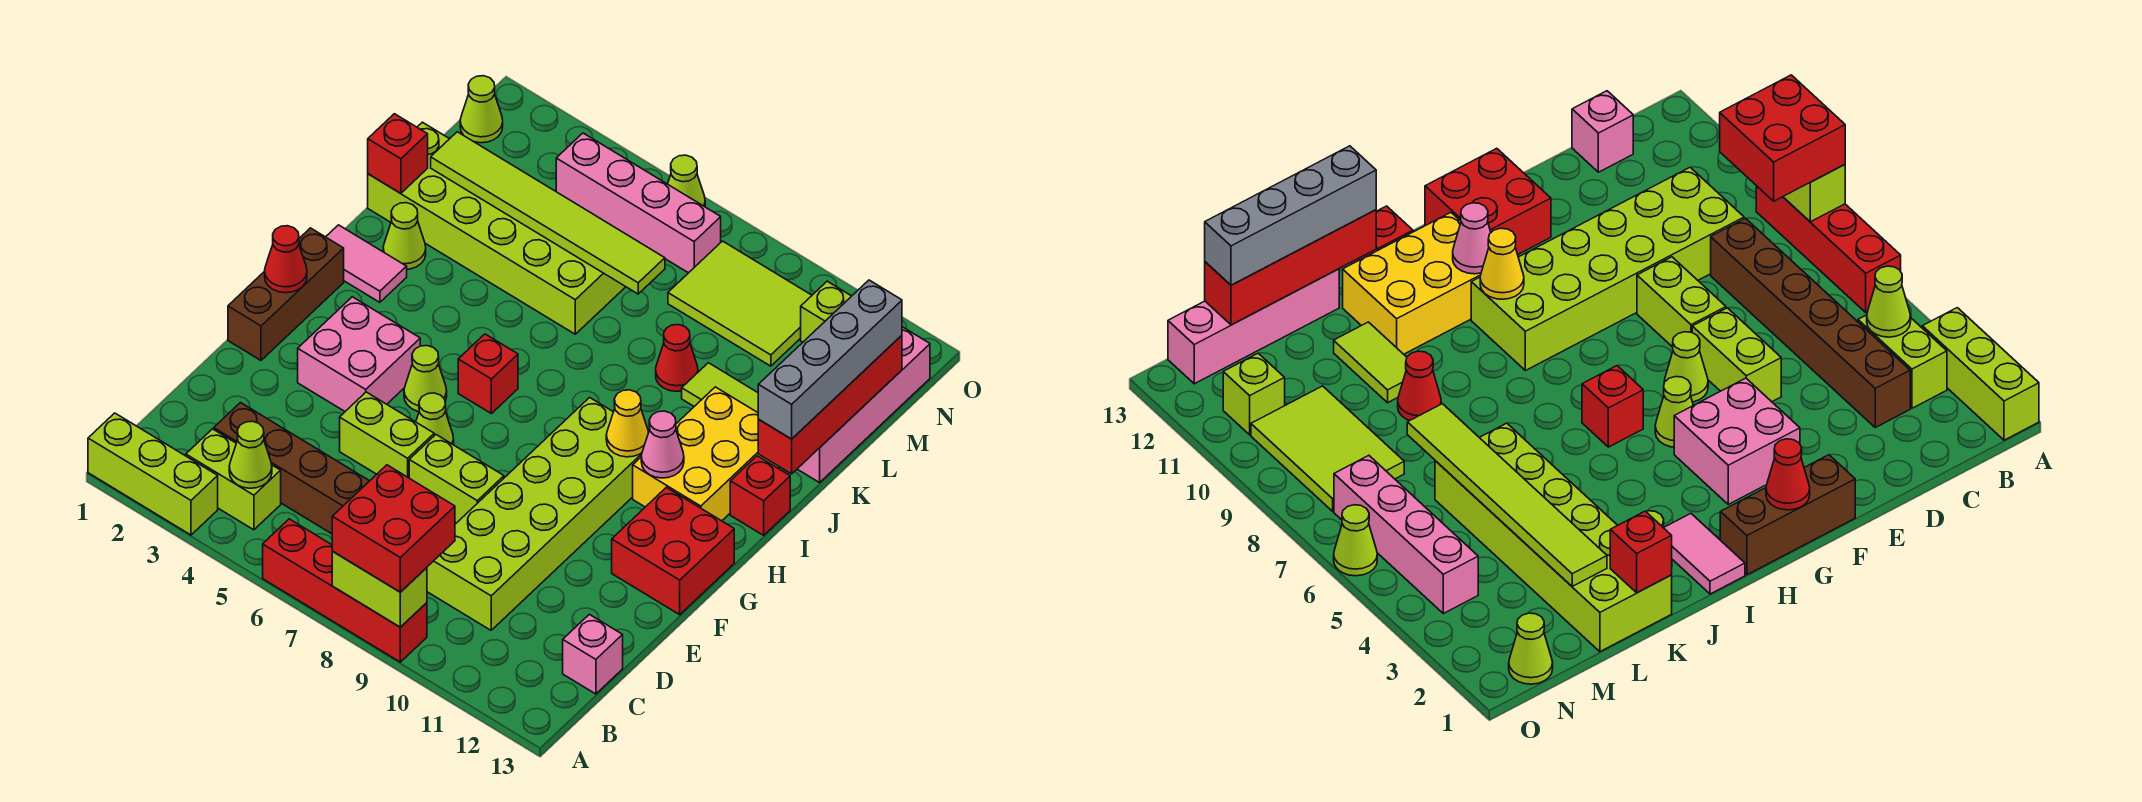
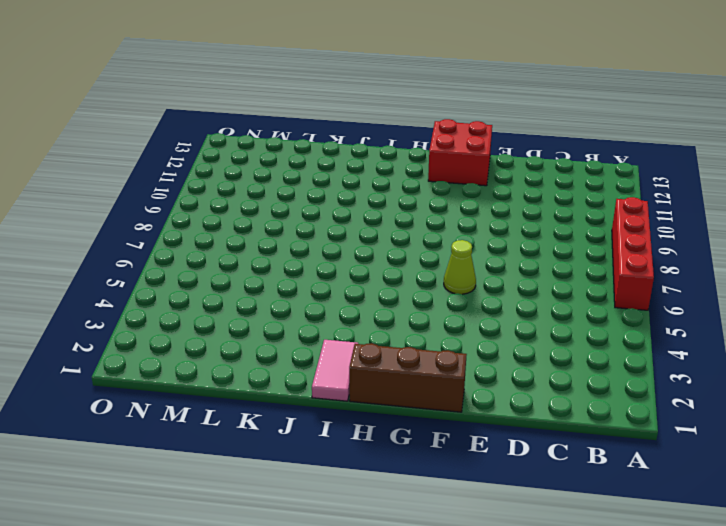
none -> lime brick A1:A3 level 1
none -> lime brick B3:B4 level 1
none -> brown brick C3:C8 level 1
none -> lime brick C9:H10 level 1

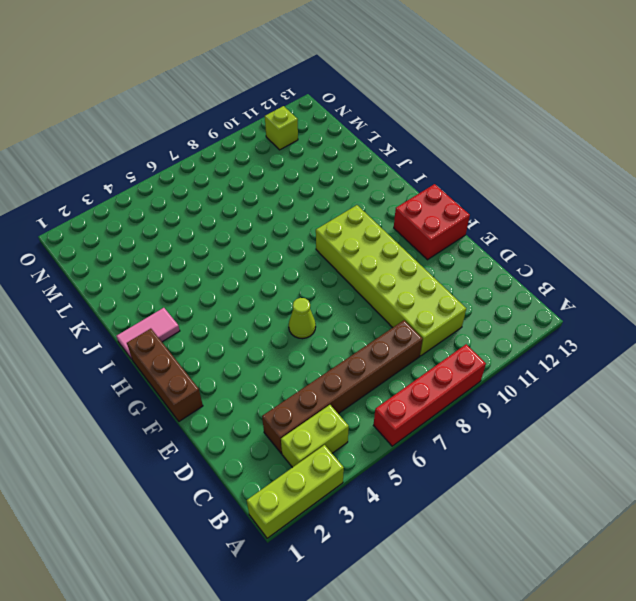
none -> pink brick C13 level 1
none -> lime brick E5:E6 level 1
none -> lime brick E7:E8 level 1
none -> pink brick F3:G4 level 1

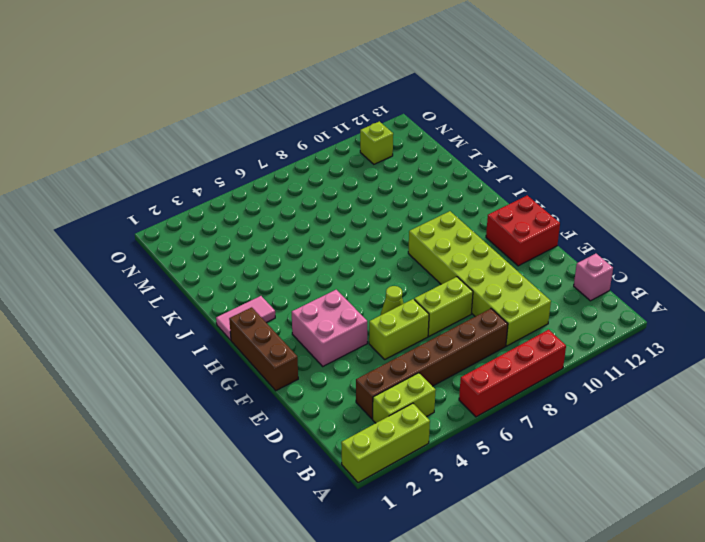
none -> lime cone G5 level 1
none -> red brick H6 level 1
none -> yellow brick H11:J12 level 1
none -> red brick I13 level 1

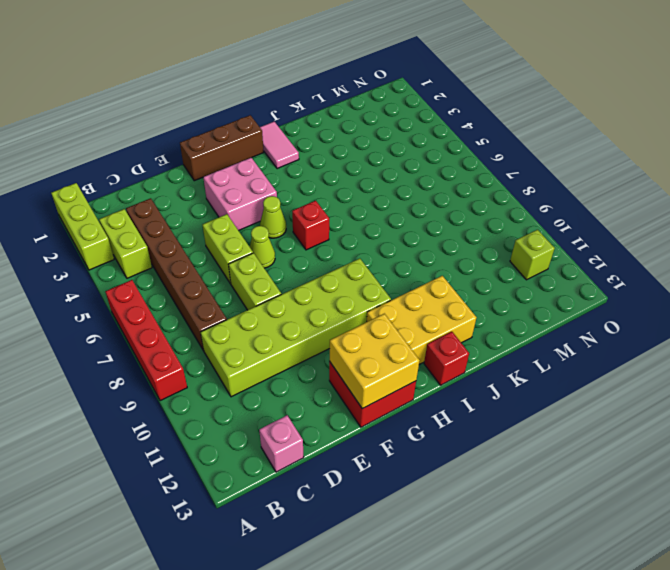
yellow brick F12:G13 level 2 -> none
none -> lime cone J2 level 1
none -> lime brick K1:L6 level 1
none -> red cone K9 level 1
none -> lime tile K10:K11 level 1

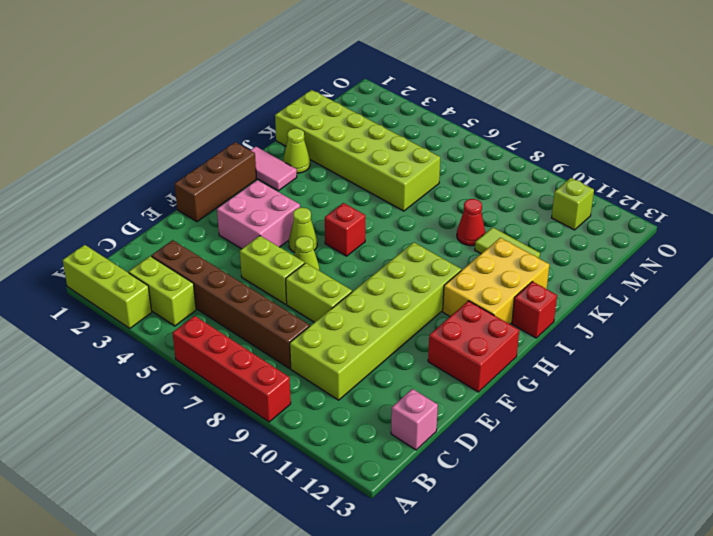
none -> pink brick K13:N13 level 1
none -> lime tile M8:N10 level 1
none -> lime cone N1 level 1
none -> pink brick N4:N7 level 1

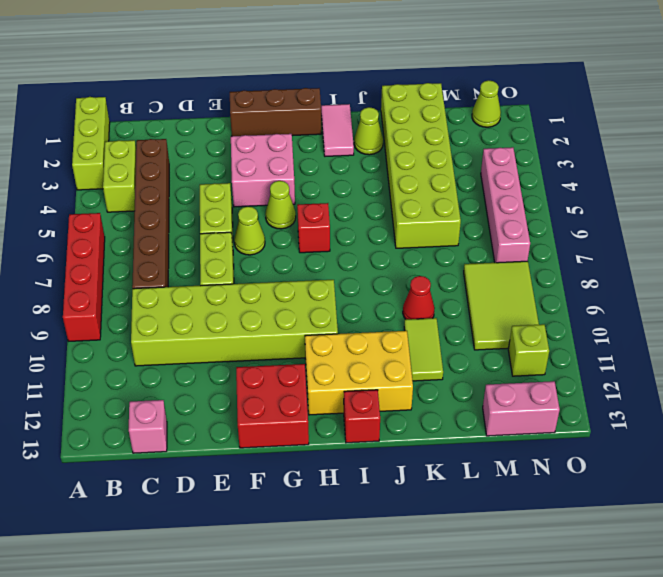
pink brick M13:N13 level 1 -> pink brick K13:N13 level 1
none -> lime cone O6 level 1
none -> lime brick A8:A9 level 2
none -> lime cone B4 level 2
none -> red cone G1 level 2

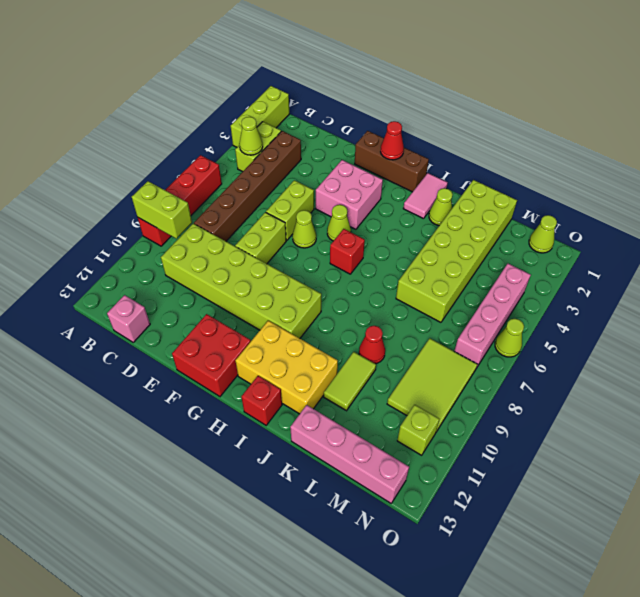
lime brick A9:B9 level 2 -> lime brick A8:A9 level 2
none -> yellow cone H10 level 2
none -> pink cone H11 level 2
none -> red brick J13:M13 level 2
none -> red brick K1 level 2

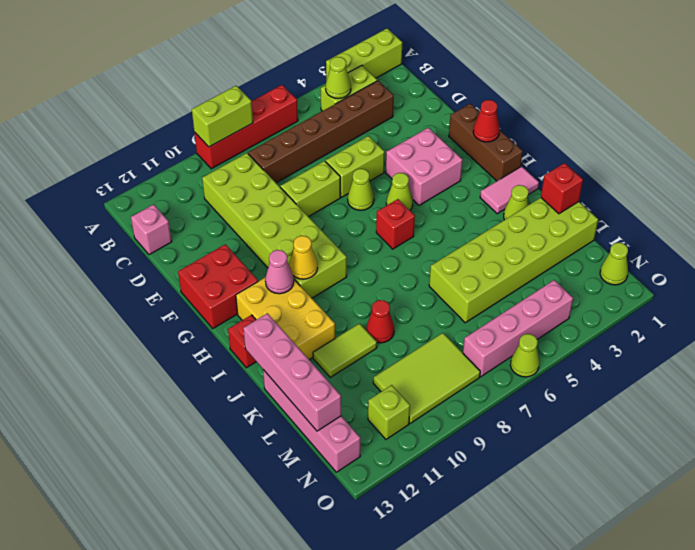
pink brick J13:M13 level 2 -> red brick J13:M13 level 2
none -> lime tile L2:L7 level 2
none -> red brick A8:B9 level 3
none -> grey brick J13:M13 level 3

